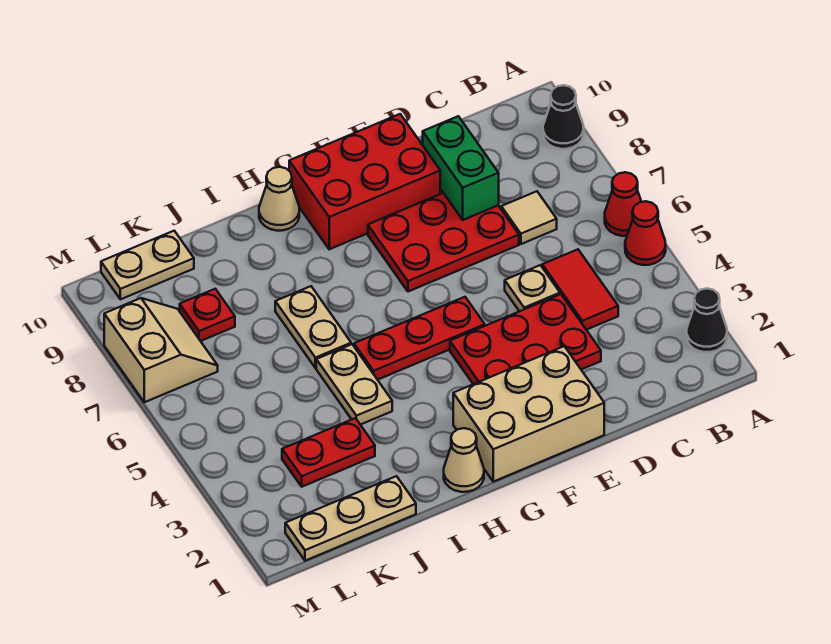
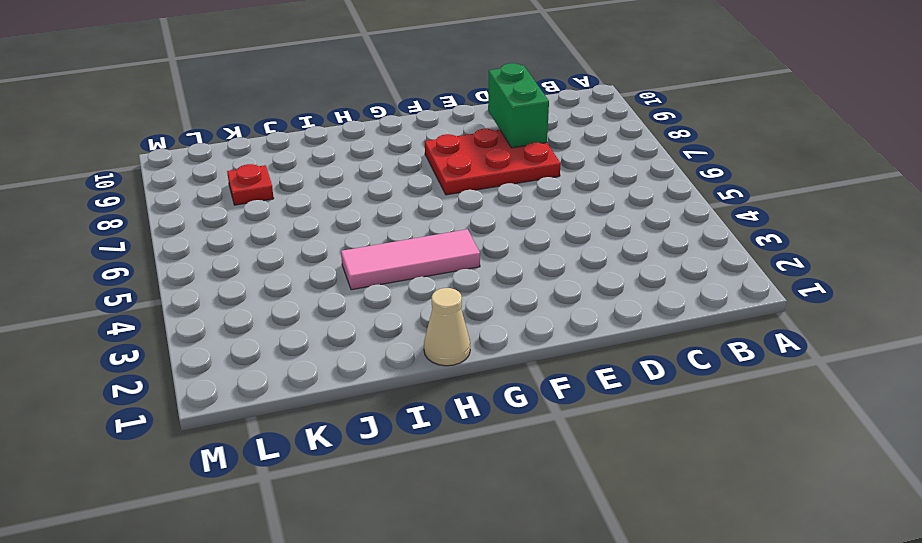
pink tile G4:I4 level 1 -> tan plate I4:I5 level 1
none -> black cone A2 level 1
none -> red cone A5 level 1
none -> red cone A6 level 1

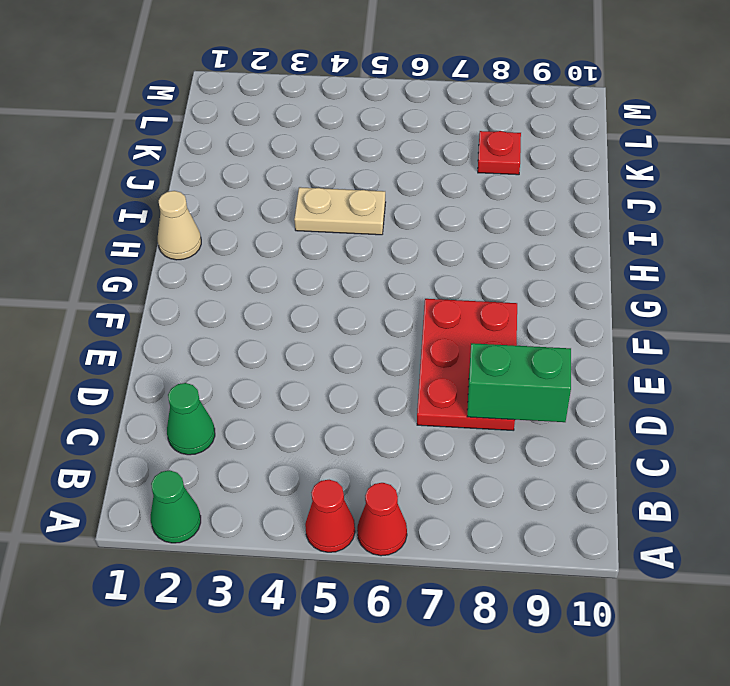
green cone A2 level 1 -> black cone A2 level 1
green cone C2 level 1 -> none
none -> black cone A9 level 1
none -> red tile C4:C5 level 1
none -> tan tile C7 level 1

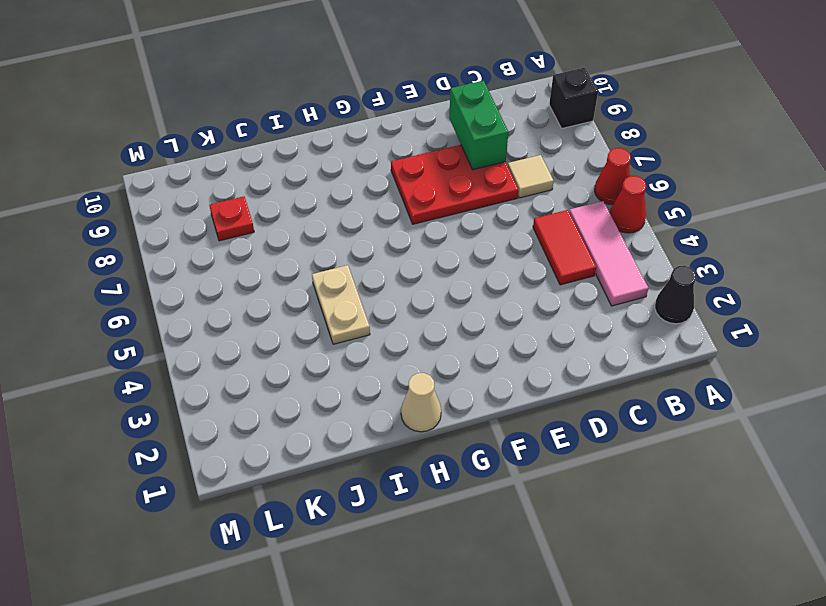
black brick A9 level 1 -> black cone A9 level 1
pink tile B3:B5 level 1 -> none
none -> red plate D3:F4 level 1
none -> tan plate D5 level 1
none -> tan brick E1:G2 level 1

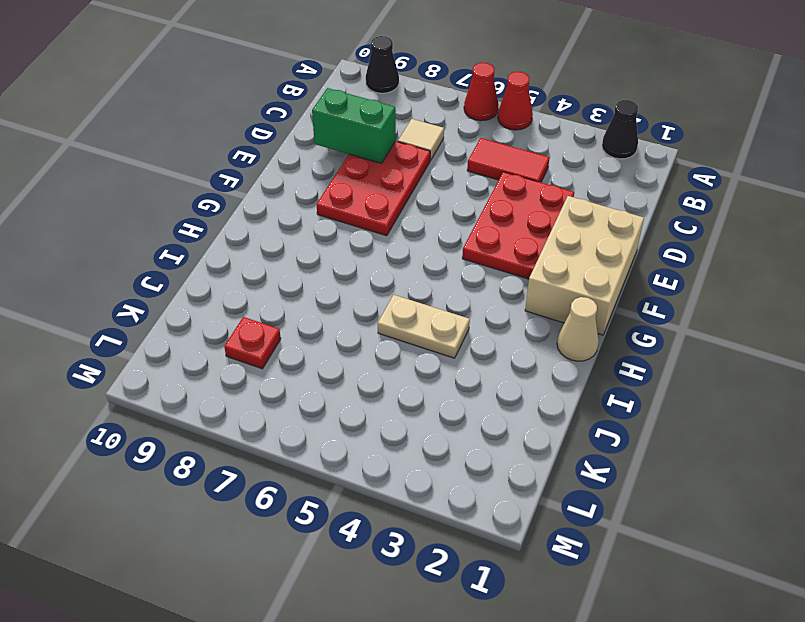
none -> tan plate D5 level 1
none -> red brick E9:G10 level 1
none -> red plate F5:H5 level 1

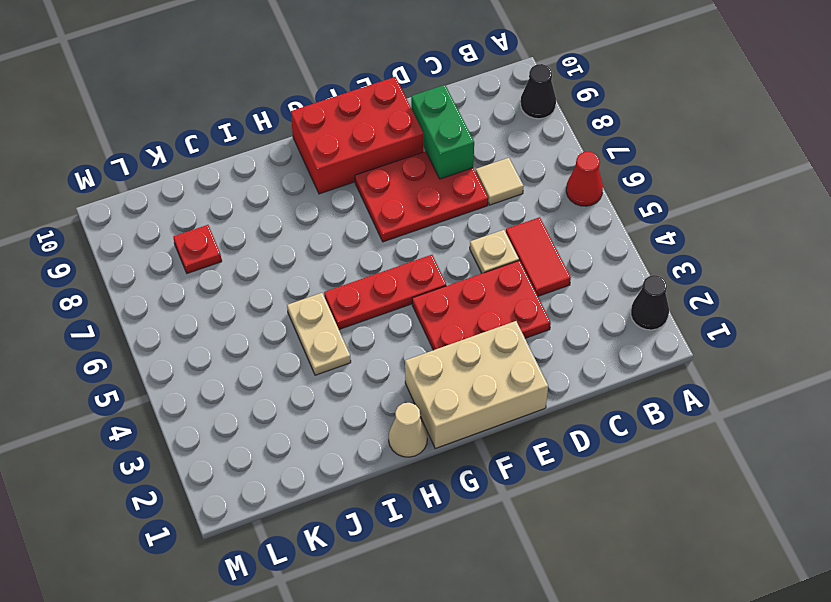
none -> red cone A5 level 1
none -> tan cone H10 level 1
none -> tan plate I6:I7 level 1

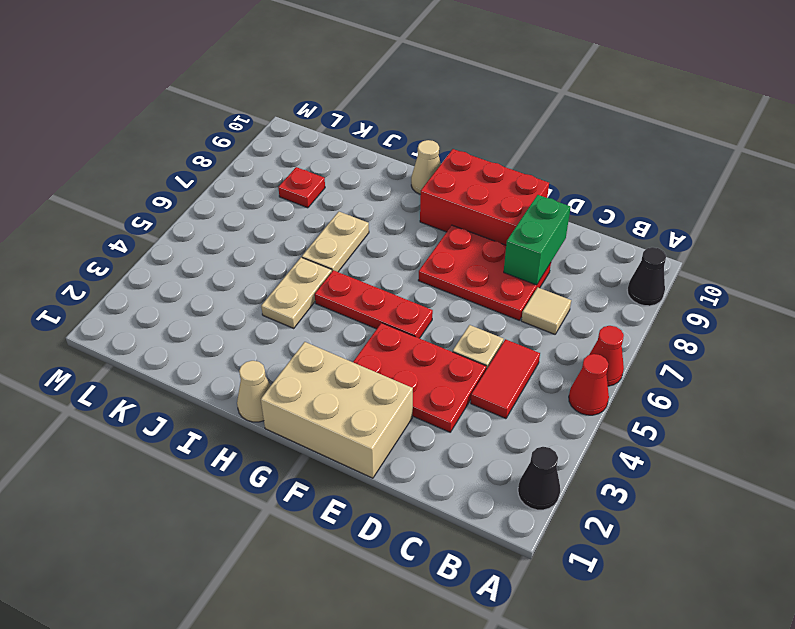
none -> tan plate J1:L1 level 1
none -> red plate J3:K3 level 1
none -> tan plate K10:L10 level 1

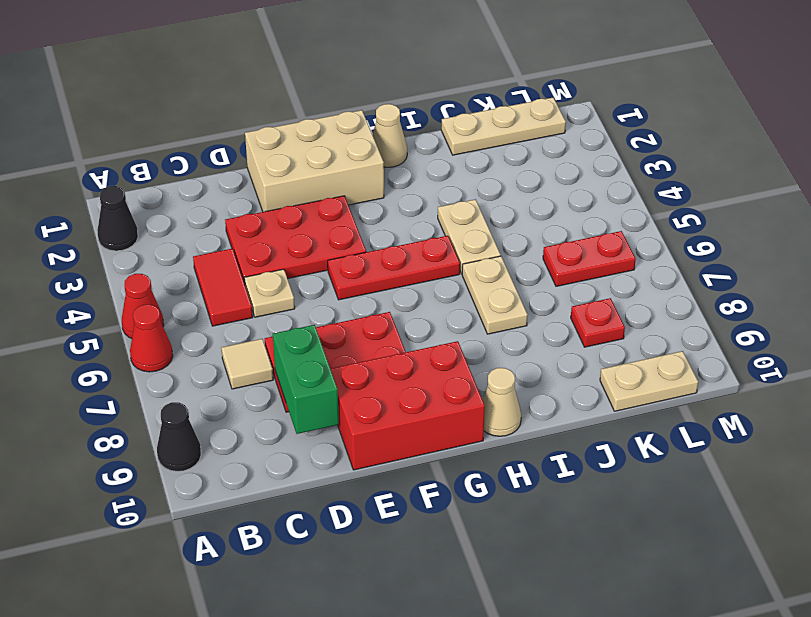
red plate K6:L6 level 1 -> red plate J3:K3 level 1
none -> tan slope L7:M8 level 1 top M

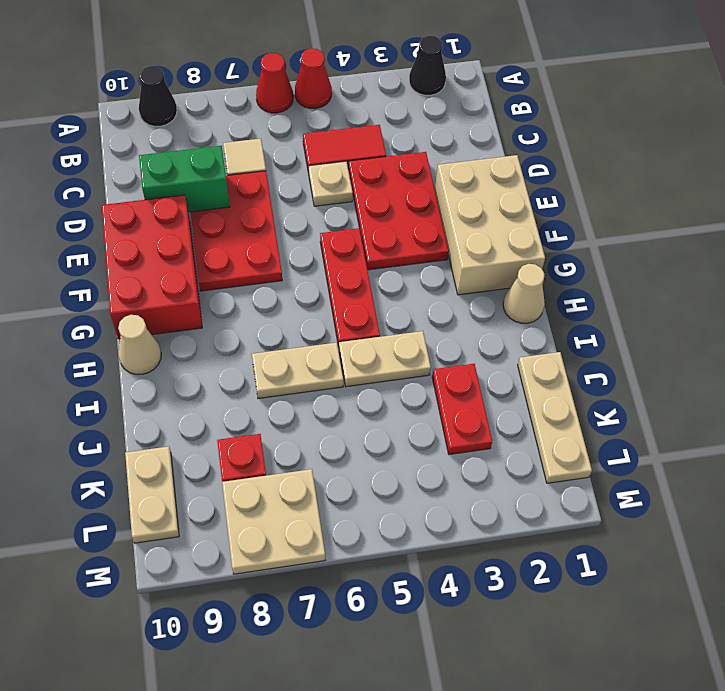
tan plate L7:M8 level 1 -> tan slope L7:M8 level 1 top M

